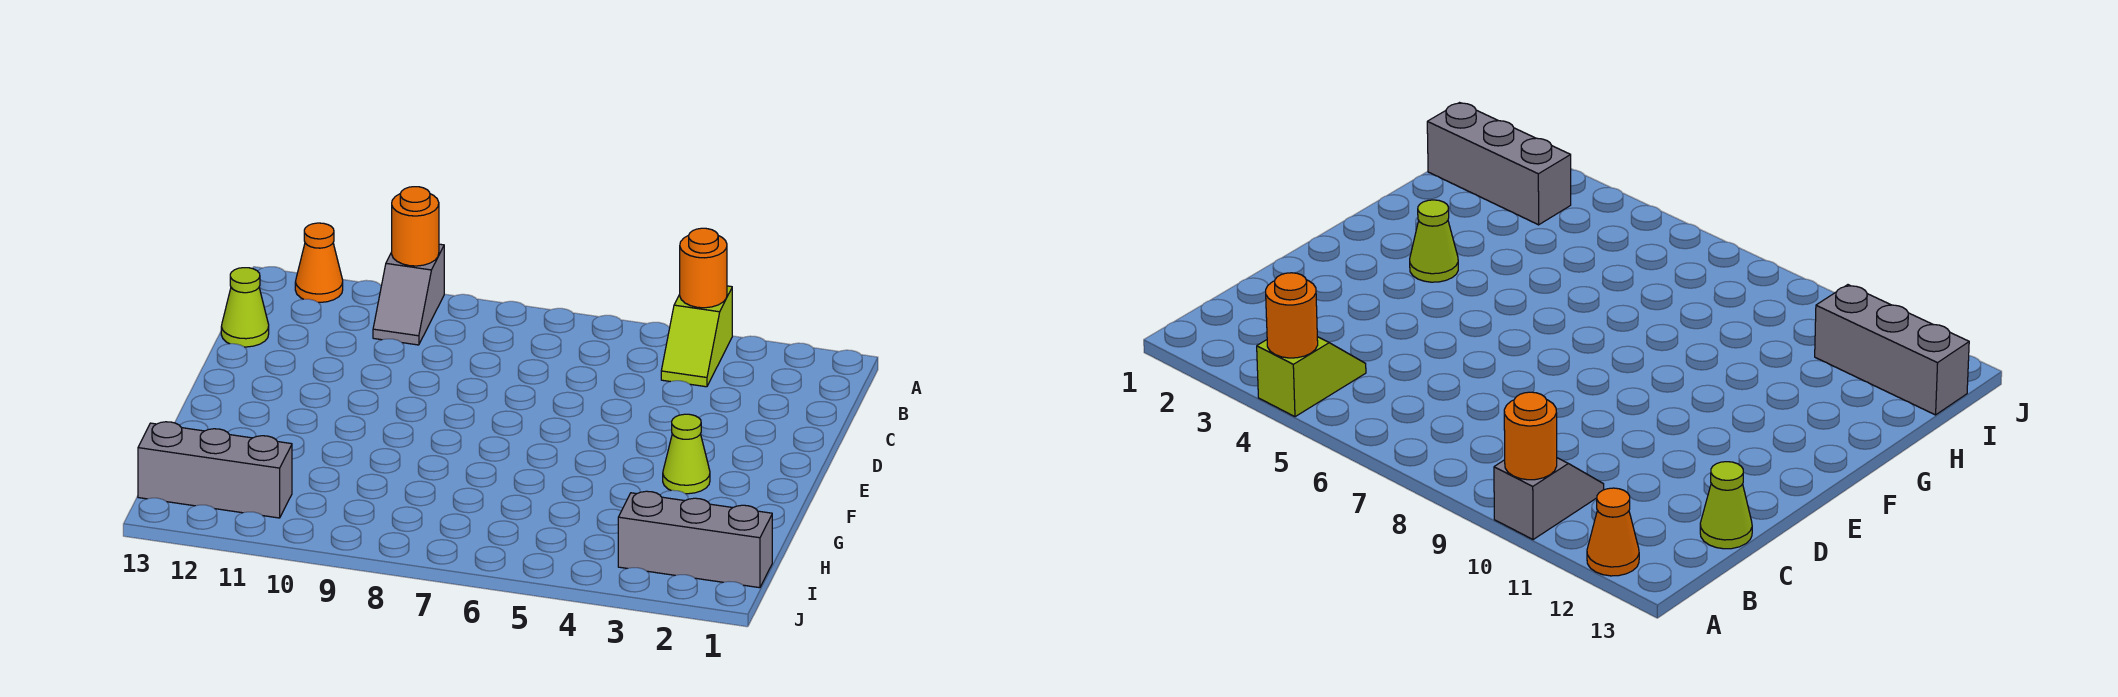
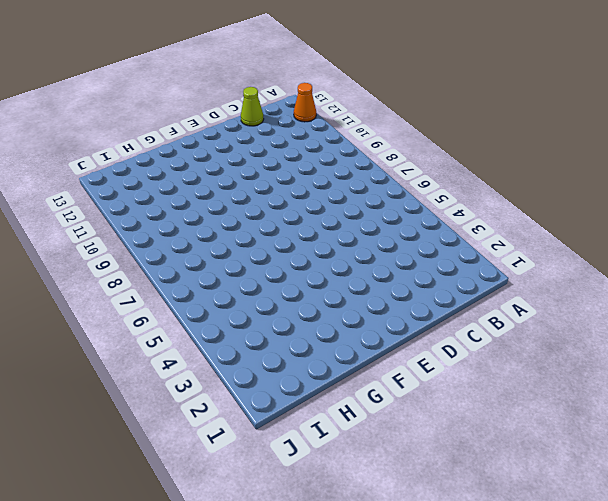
none -> lime slope A4:B4 level 1 top A
none -> grey slope A10:B10 level 1 top A

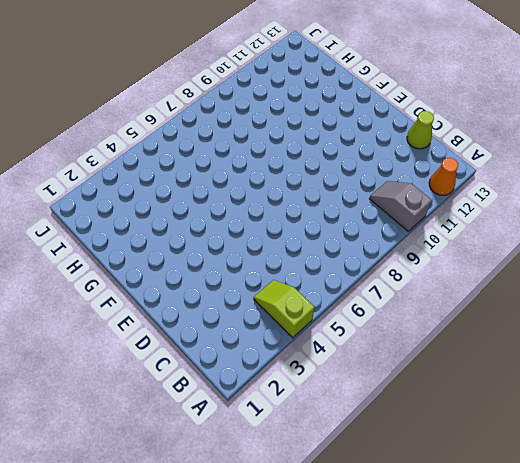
none -> lime cone F3 level 1
none -> grey brick I1:I3 level 1

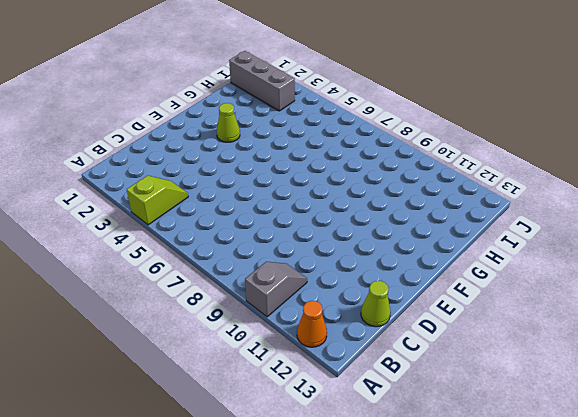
none -> grey brick I11:I13 level 1
none -> orange round brick A4 level 2

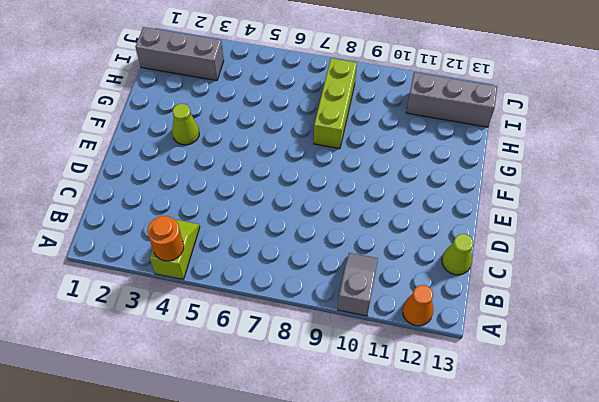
lime brick G8:I8 level 1 -> none
none -> orange round brick A10 level 2

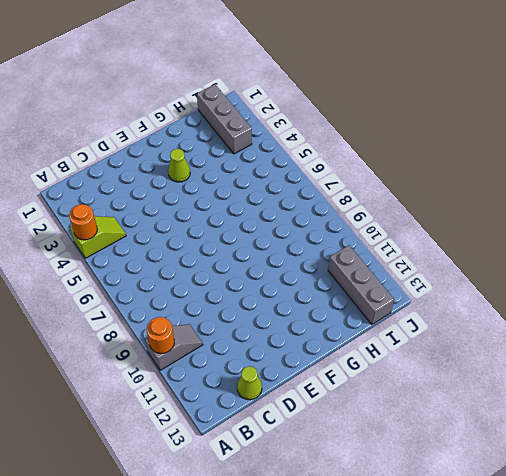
none -> orange cone A12 level 1

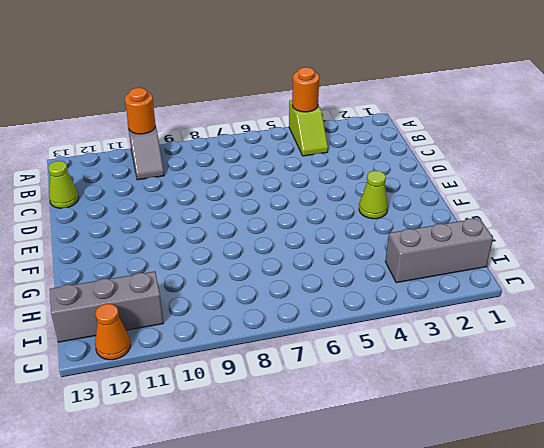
orange cone J12 level 1 -> orange cone A12 level 1

